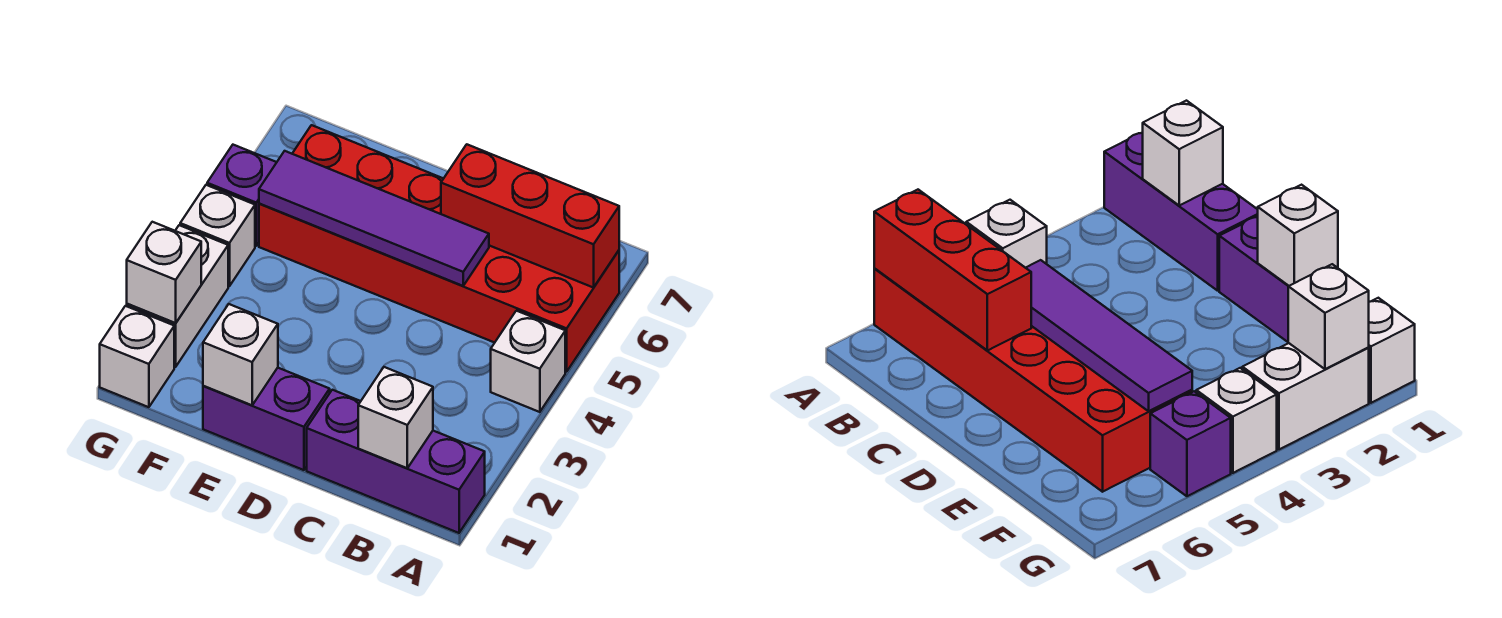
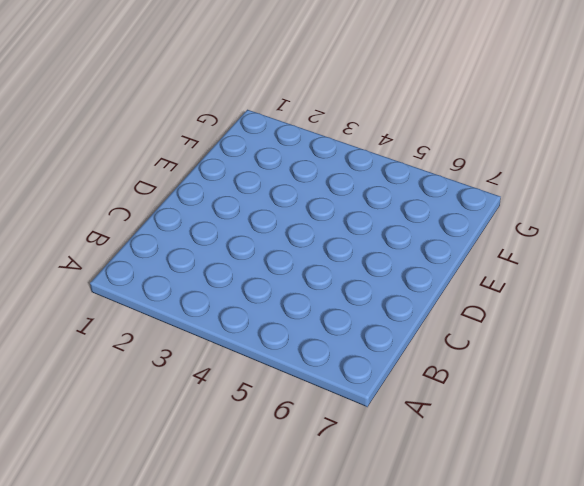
none -> purple brick A1:C1 level 1
none -> white brick A4 level 1
none -> red brick A5:F6 level 1

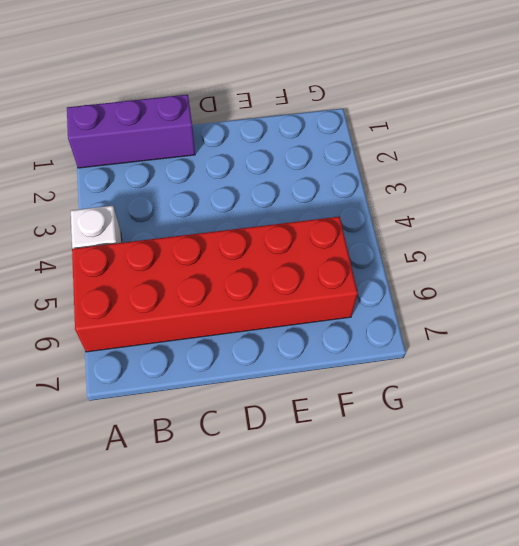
none -> purple brick D1:E1 level 1
none -> white brick G1 level 1
none -> white brick G2:G3 level 1

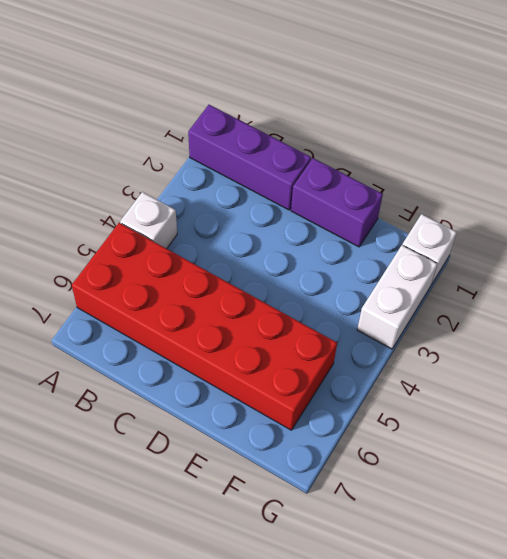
none -> white brick G4 level 1
none -> purple brick G5 level 1
none -> red brick A6:C6 level 2

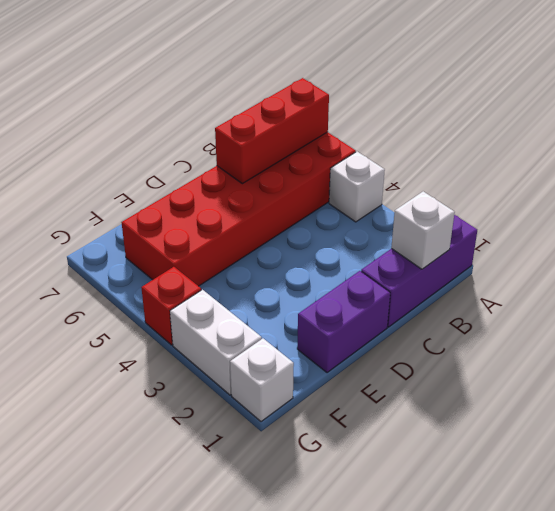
red brick G4 level 1 -> white brick G4 level 1
none -> purple brick G5 level 1
none -> purple tile C5:F5 level 2
none -> white brick E1 level 2

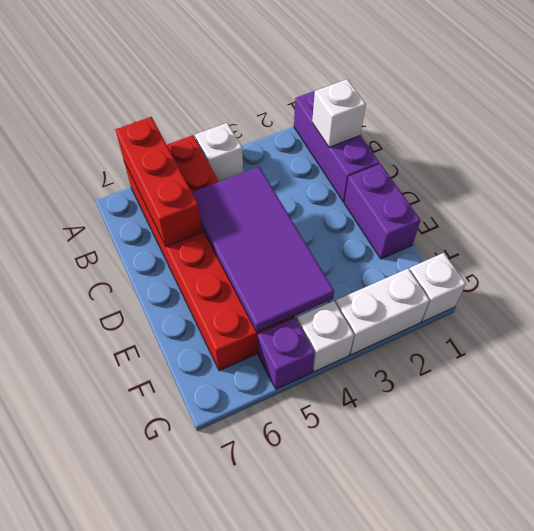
purple tile C4:F5 level 2 -> purple tile C5:F5 level 2
none -> white brick E1 level 2
none -> white brick G2 level 2

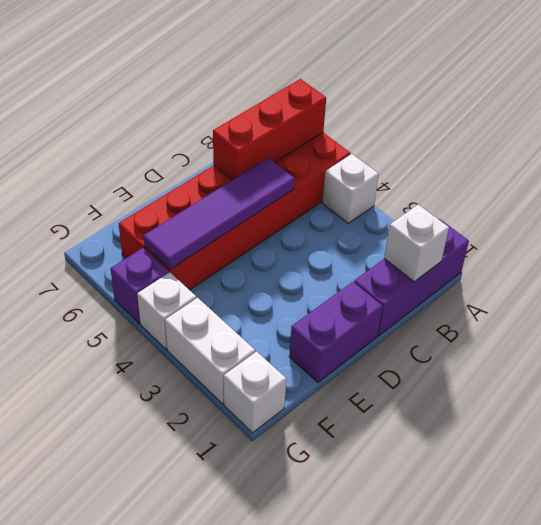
none -> white brick E1 level 2
none -> white brick G2 level 2

